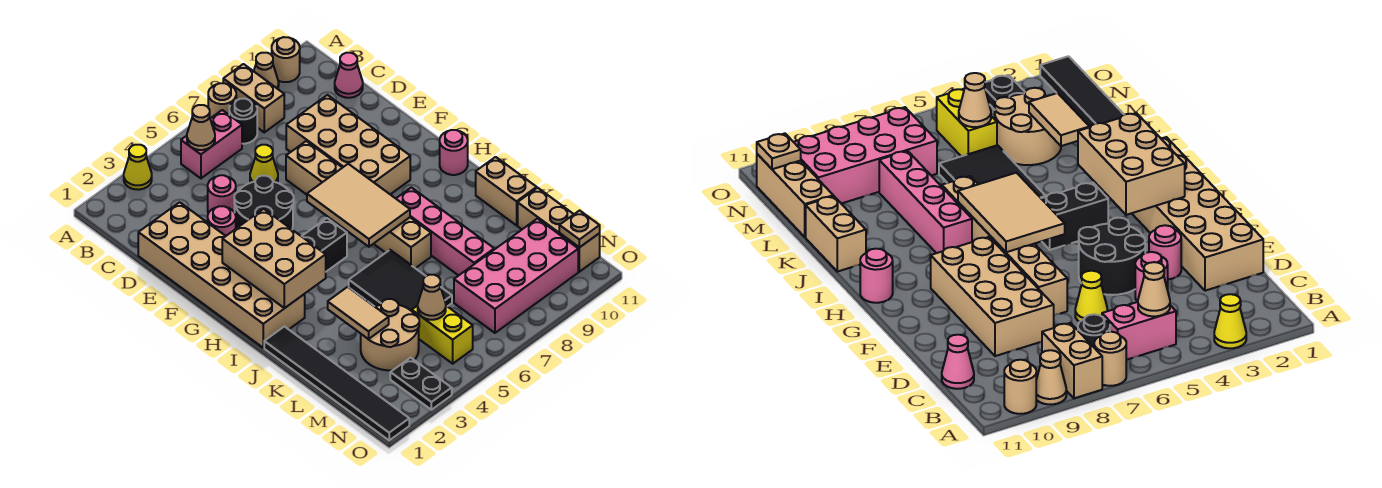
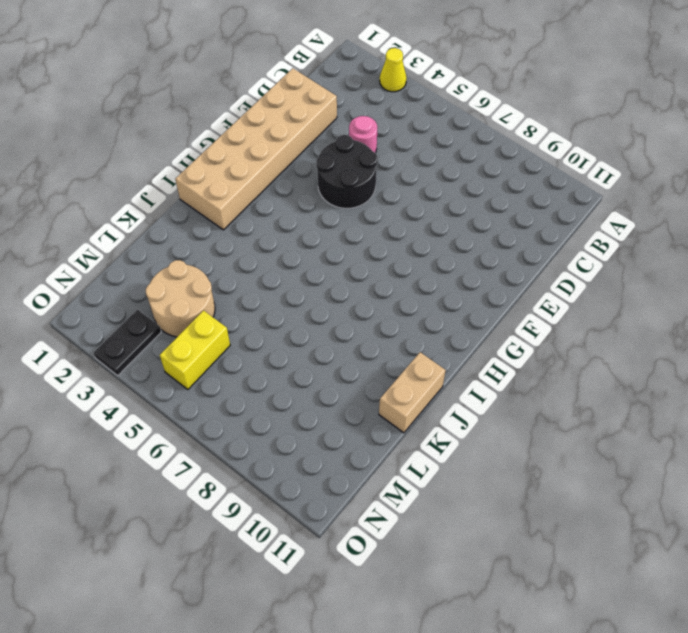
none -> tan round brick A7 level 1
none -> tan brick A8:B8 level 1
none -> tan cone A9 level 1
none -> tan round brick A10 level 1

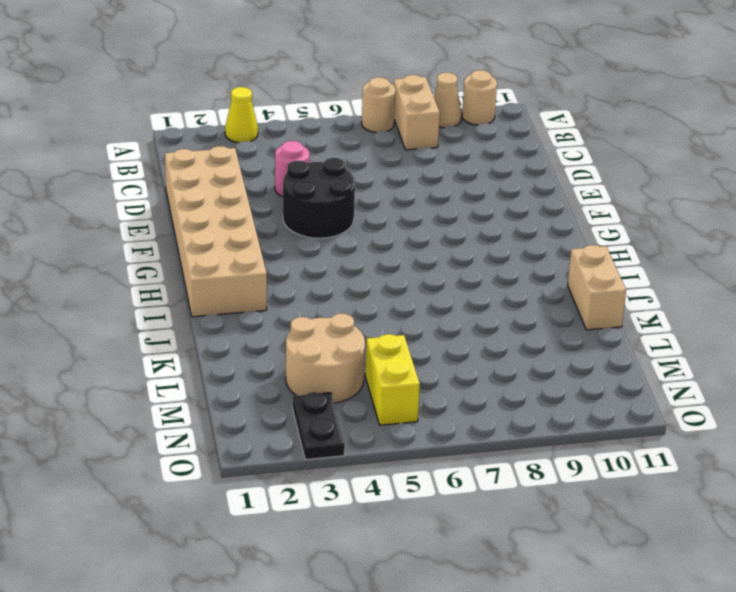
none -> pink brick B5:B6 level 1
none -> black round brick B7 level 1
none -> pink cone C11 level 1
none -> yellow cone D6 level 1

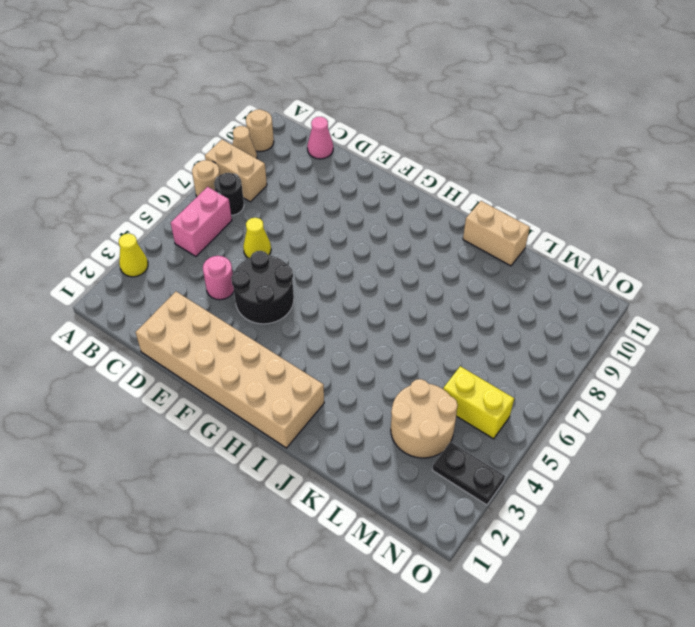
none -> tan brick D8:G9 level 1
none -> pink round brick E3 level 1
none -> tan brick E7:J7 level 1
none -> black brick H4:H5 level 1

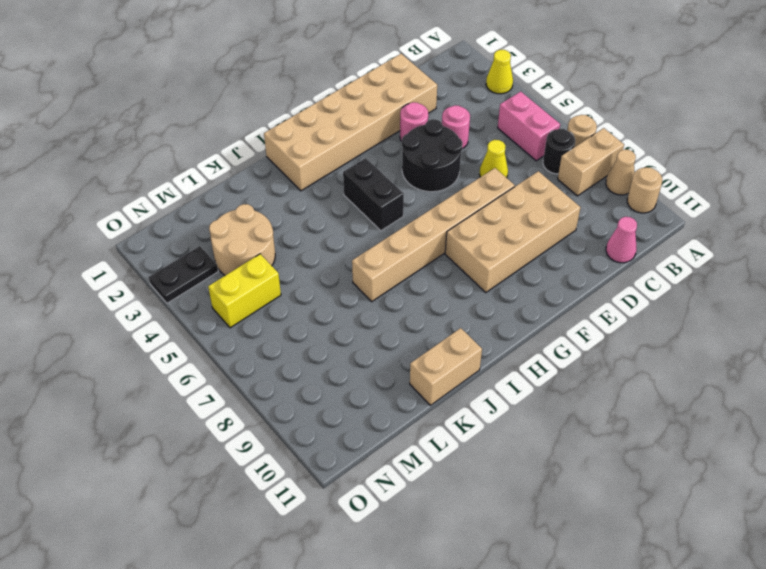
none -> pink round brick H11 level 1
none -> pink brick I8:L8 level 1
none -> black tile J1:O1 level 1
none -> black tile J5:L6 level 1

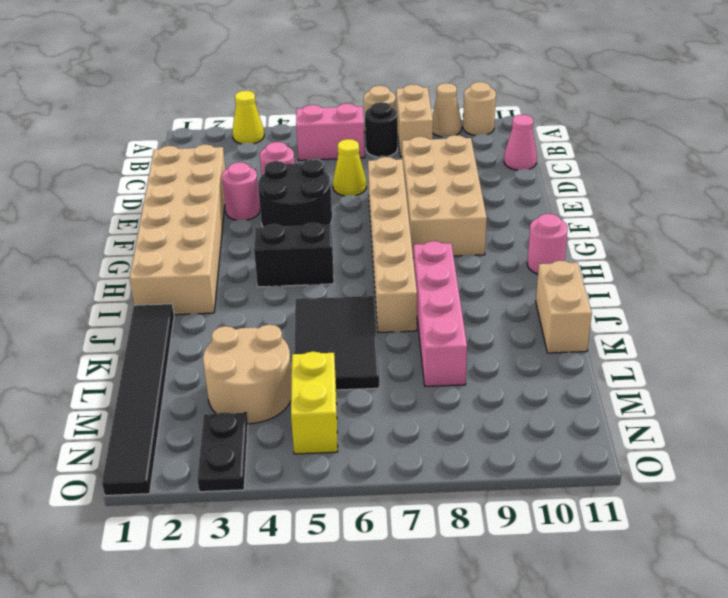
none -> tan brick L11:N11 level 1
none -> pink brick M7:N10 level 1
none -> tan cone B5 level 2
none -> tan brick G2:I3 level 2

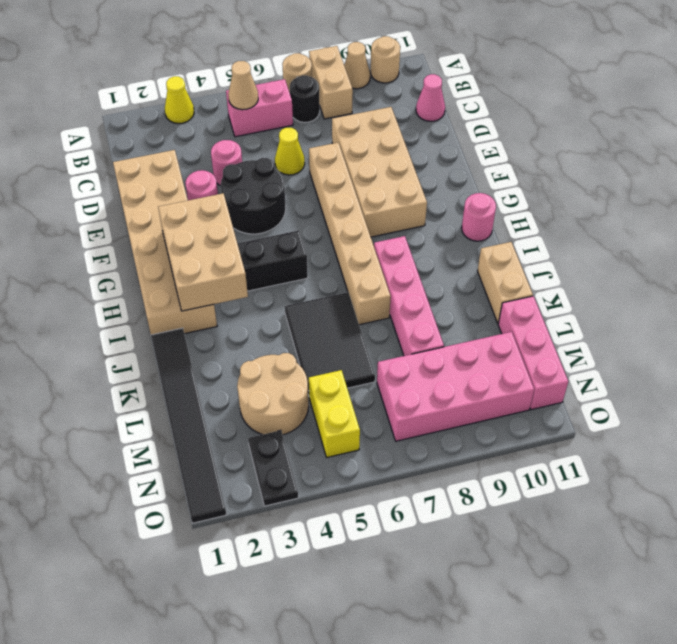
pink brick L11:N11 level 1 -> tan brick L11:N11 level 1
none -> tan tile G6:I7 level 2
none -> tan tile K3:L3 level 2
none -> tan cone M5 level 2
none -> tan plate N11 level 2

